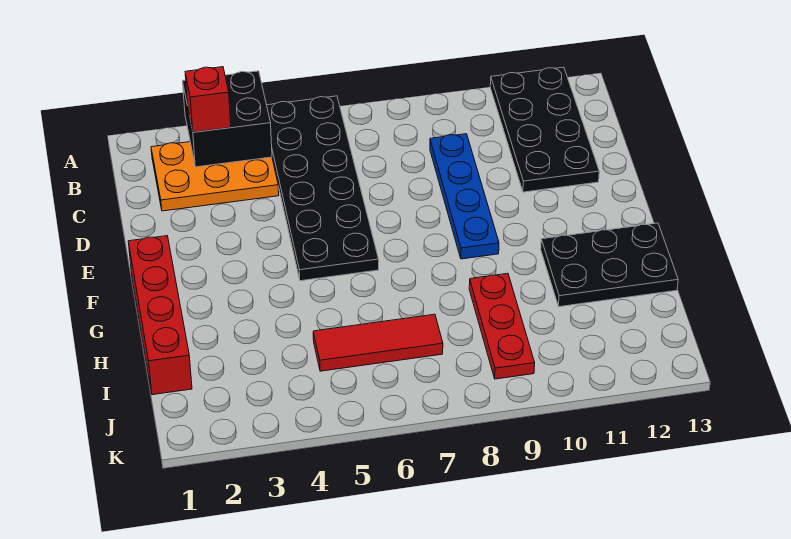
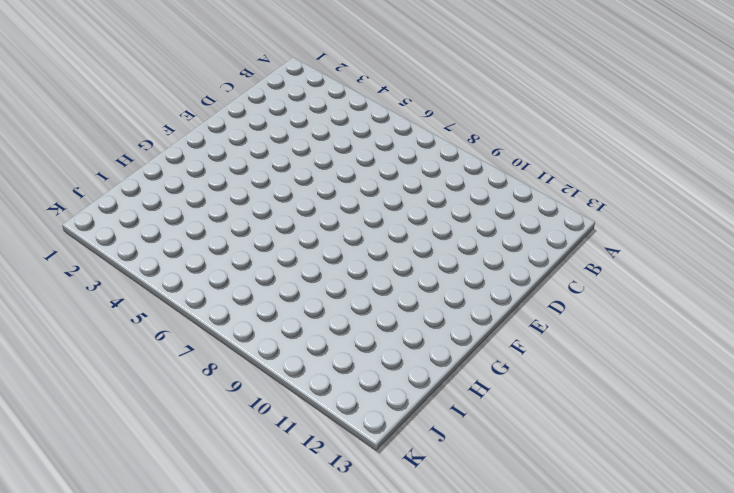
none -> black plate A5:F6 level 1
none -> black plate A11:D12 level 1

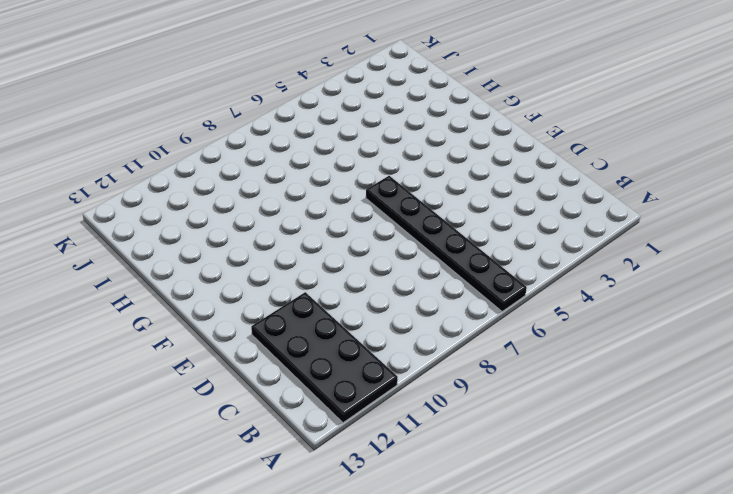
black plate A6:F6 level 1 -> black plate A5:F6 level 1
none -> orange plate B2:C4 level 1
none -> blue plate C9:F9 level 1

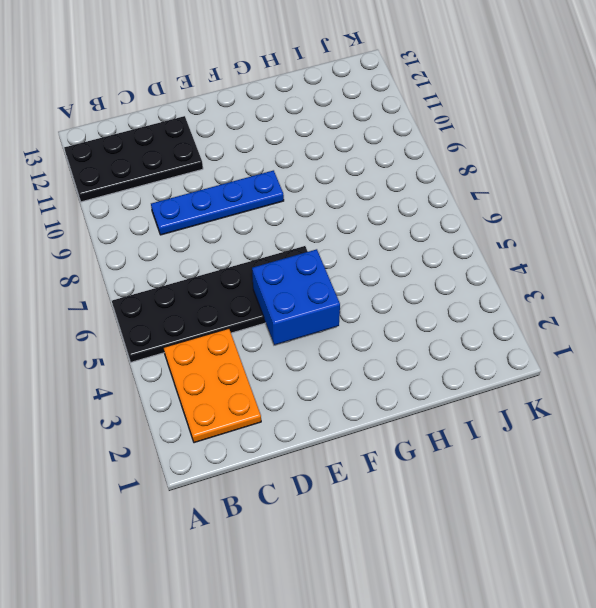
blue brick E4:F5 level 2 -> none
none -> red brick F1:I1 level 1
none -> black plate G11:H13 level 1

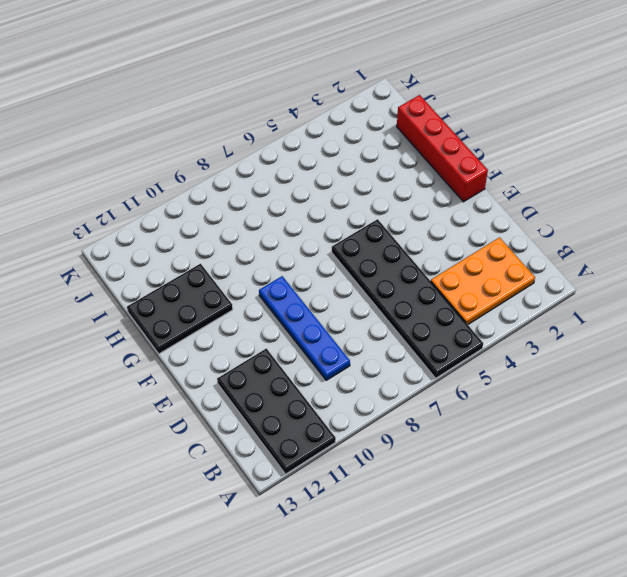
none -> red plate H9:J9 level 1
none -> red tile I5:I7 level 1

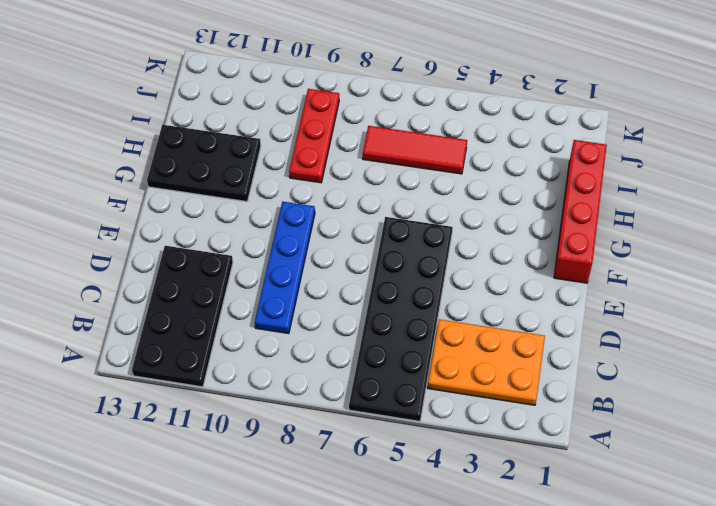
none -> black brick A3:B4 level 2
none -> red brick B3 level 3

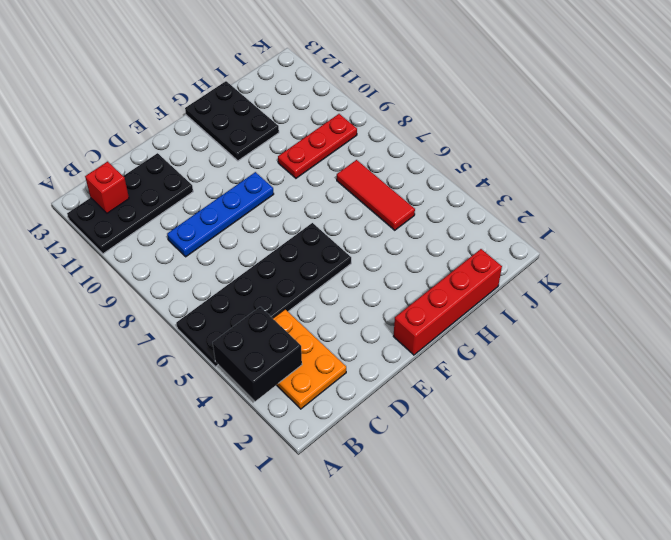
red brick B12 level 2 -> red brick B3 level 3

